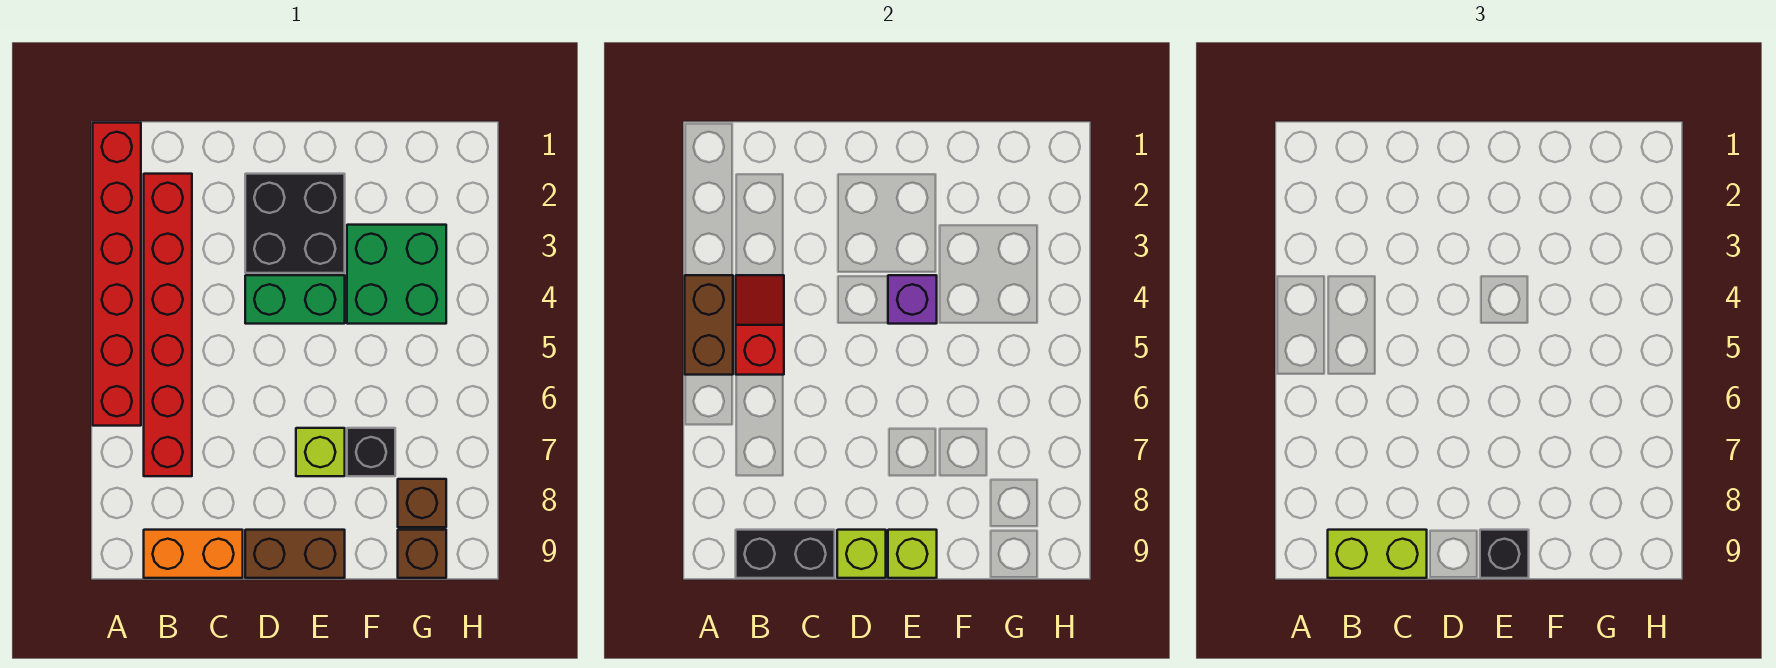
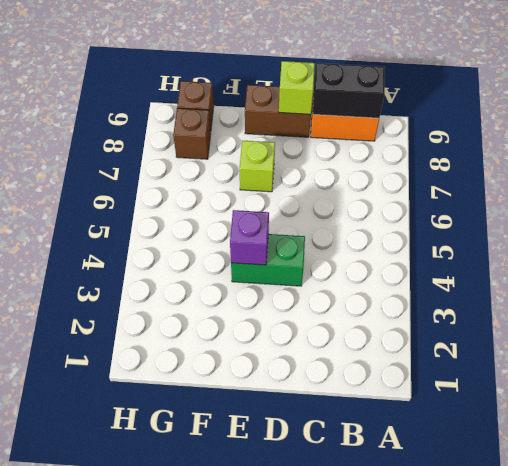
none -> red brick A1:A6 level 1
none -> red brick B2:B7 level 1
none -> black brick D2:E3 level 1

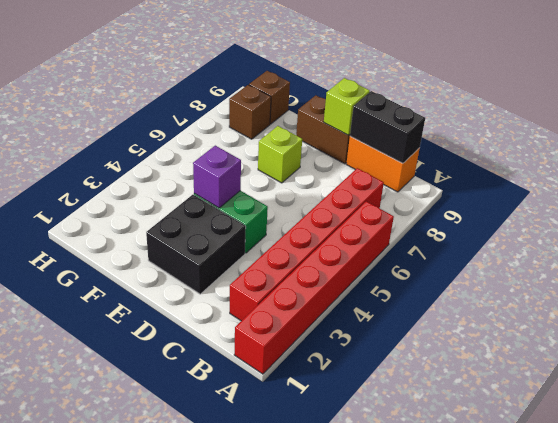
none -> green brick F3:G4 level 1
none -> black brick F7 level 1
none -> brown brick A4:A5 level 2

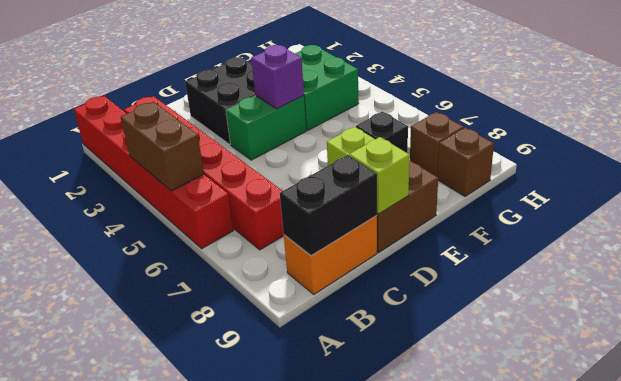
none -> red slope B4:B5 level 2 top 5
none -> lime brick E9 level 2
none -> lime brick B9:C9 level 3

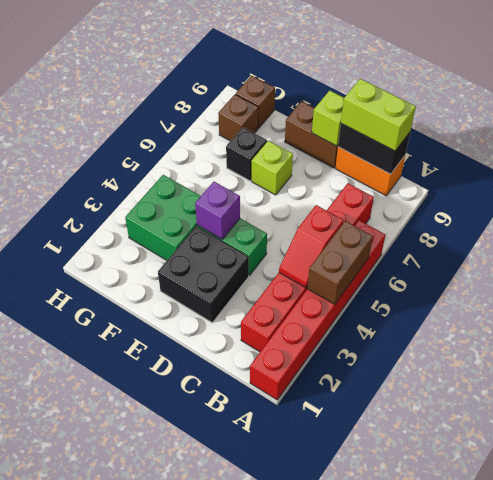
none -> lime brick E9 level 2
none -> black brick E9 level 3

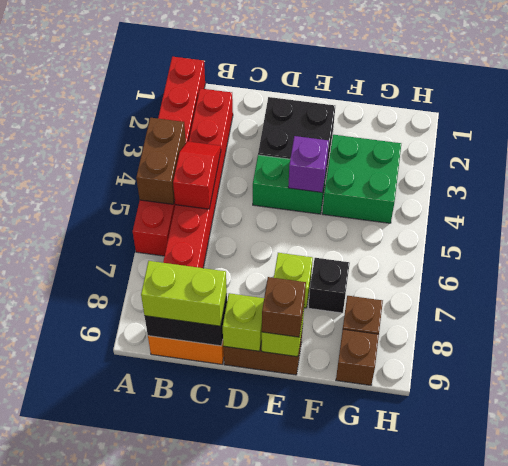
brown brick E9 level 3 -> black brick E9 level 3

